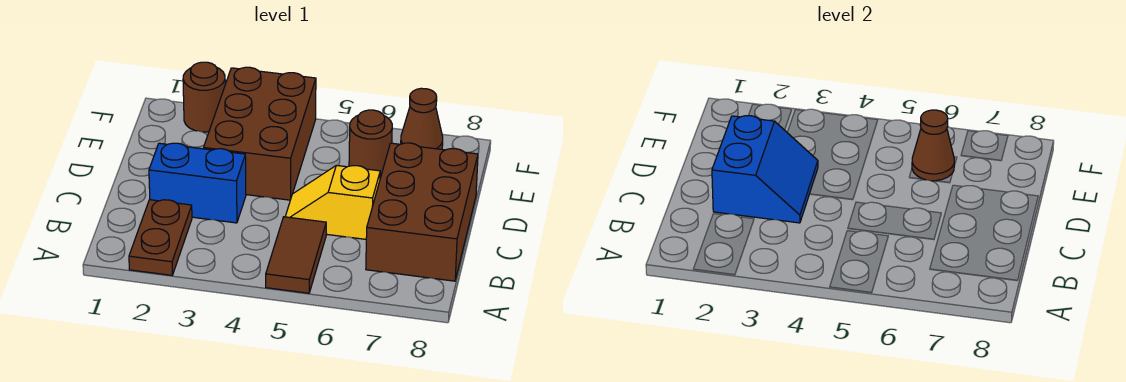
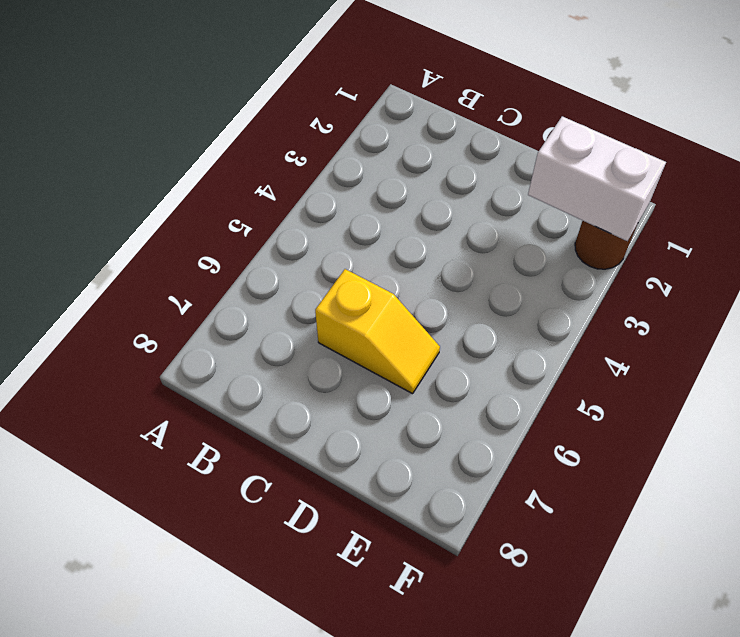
yellow slope C6:D6 level 1 top C -> yellow slope C5:C6 level 1 top 6
white brick E2:F2 level 2 -> none
none -> brown plate A2:B2 level 1
none -> brown tile A5:B5 level 1

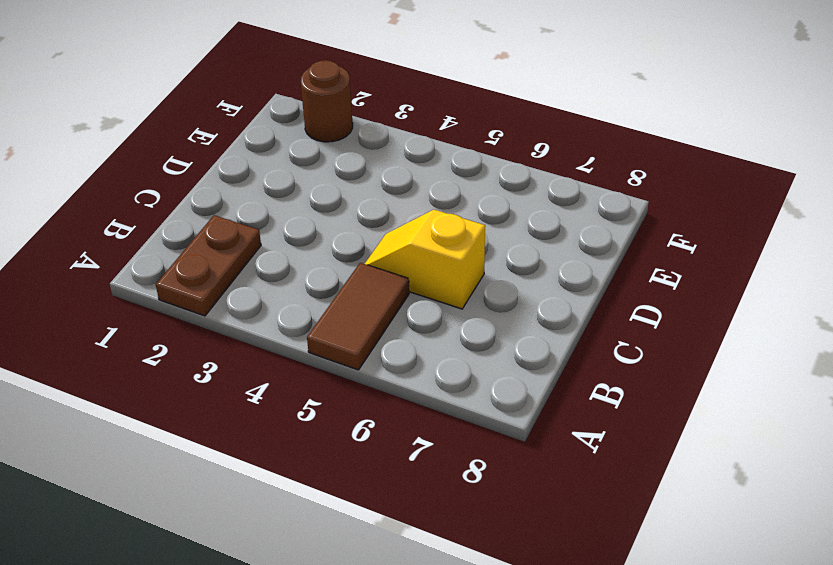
none -> brown brick B7:D8 level 1
none -> blue brick C2:C3 level 1

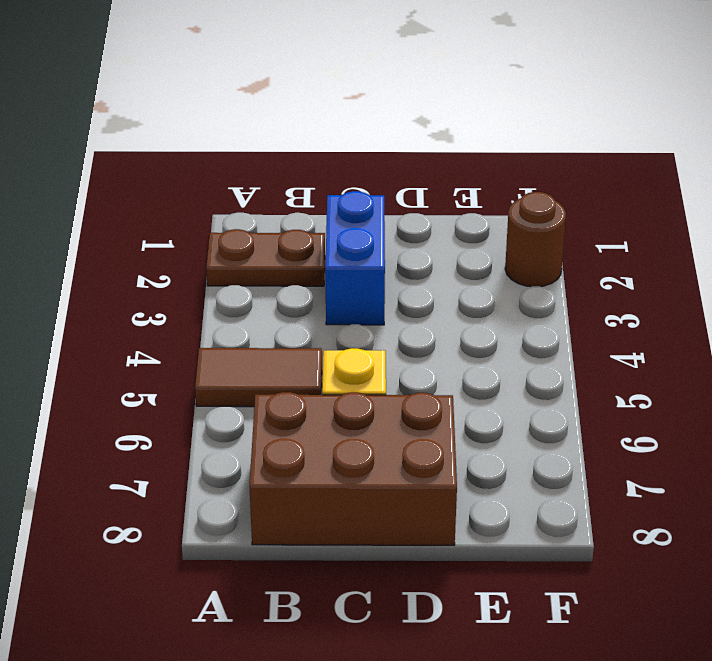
none -> brown brick D3:F4 level 1
none -> brown round brick E6 level 1

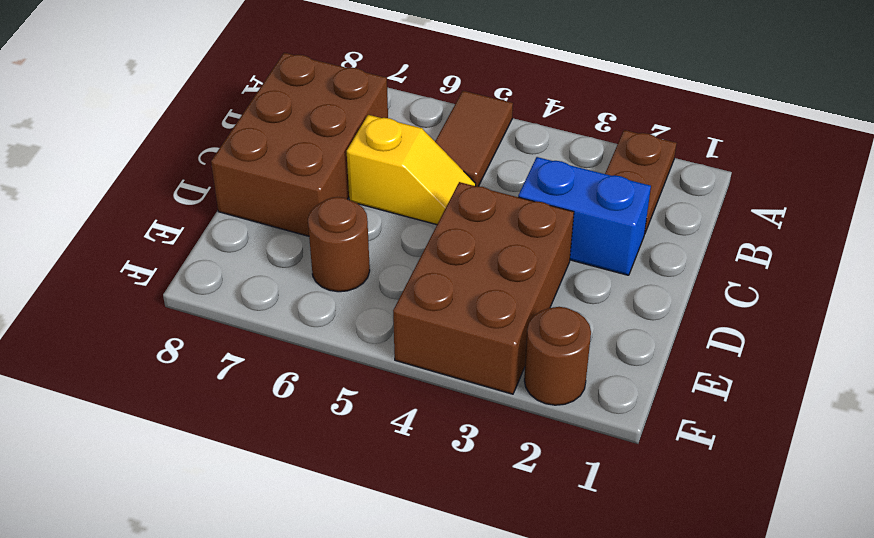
none -> brown cone F7 level 1
none -> blue slope C2:D3 level 2 top 2

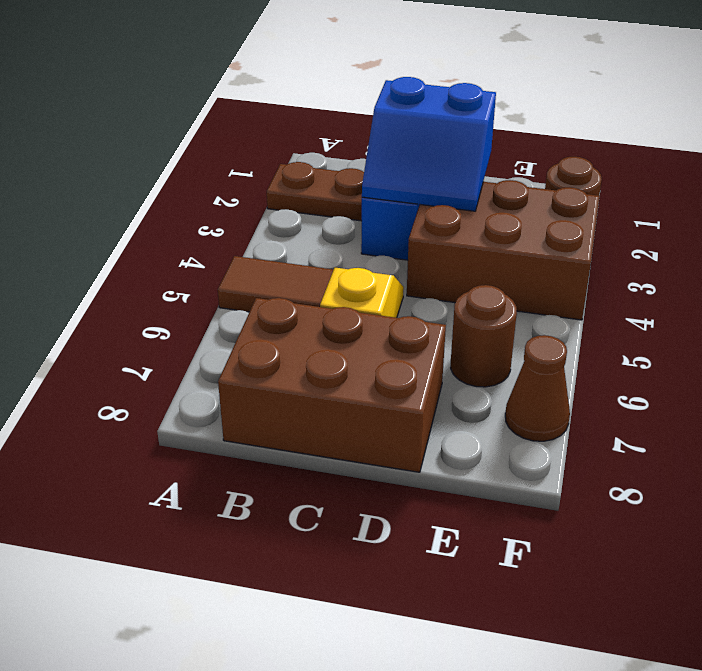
none -> brown cone E6 level 2

